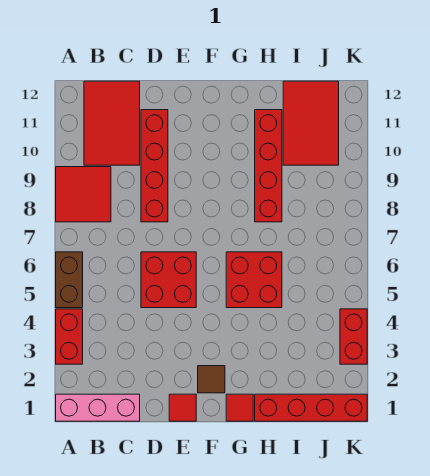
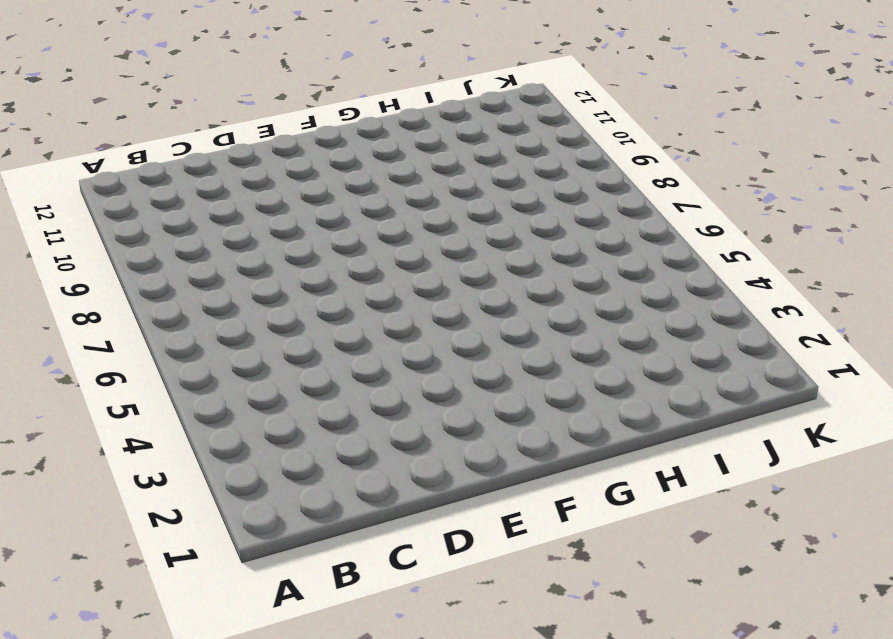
none -> pink brick A1:C1 level 1
none -> red brick A3:A4 level 1
none -> brown brick A5:A6 level 1

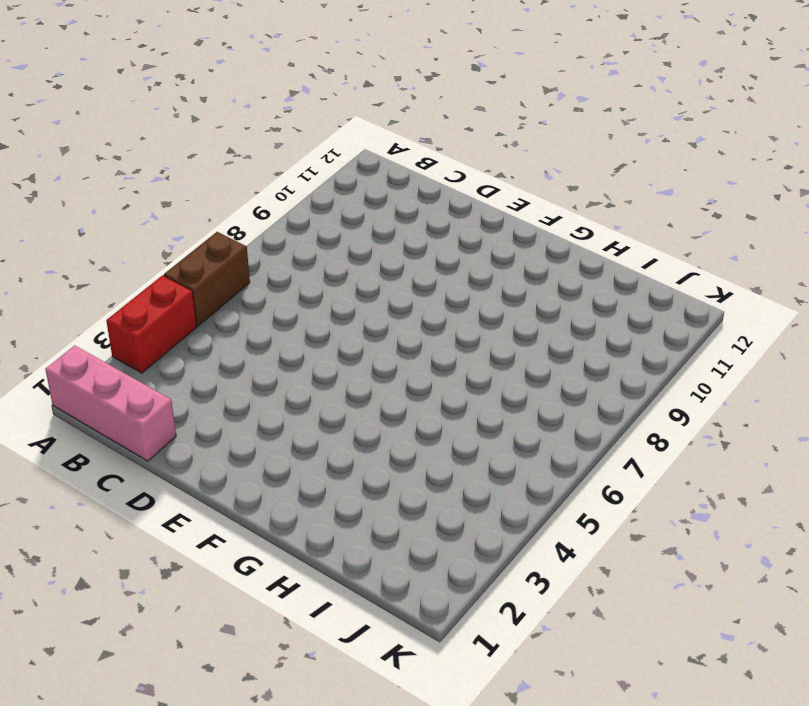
none -> red tile A8:B9 level 1
none -> red tile B10:C12 level 1
none -> red brick D5:E6 level 1

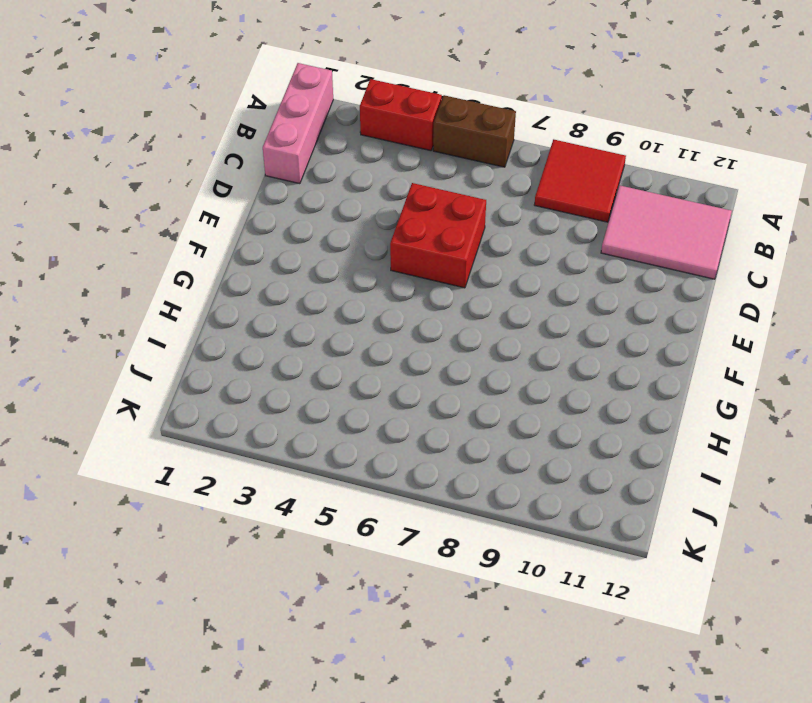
pink tile B10:C12 level 1 -> red tile B10:C12 level 1
none -> red brick D8:D11 level 1
none -> red tile E1 level 1
none -> brown tile F2 level 1

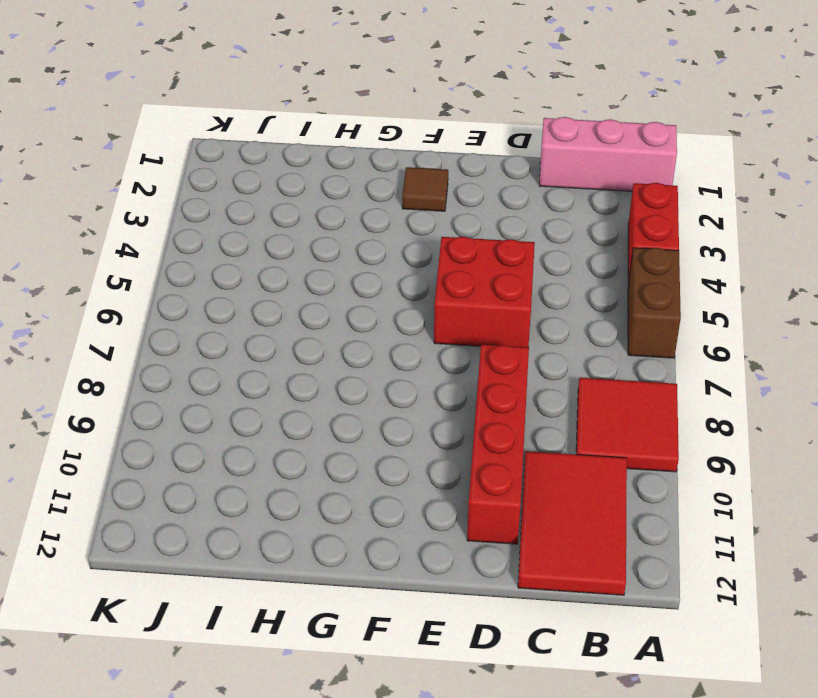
none -> red tile E1 level 1
none -> red tile G1 level 1
none -> red brick G5:H6 level 1

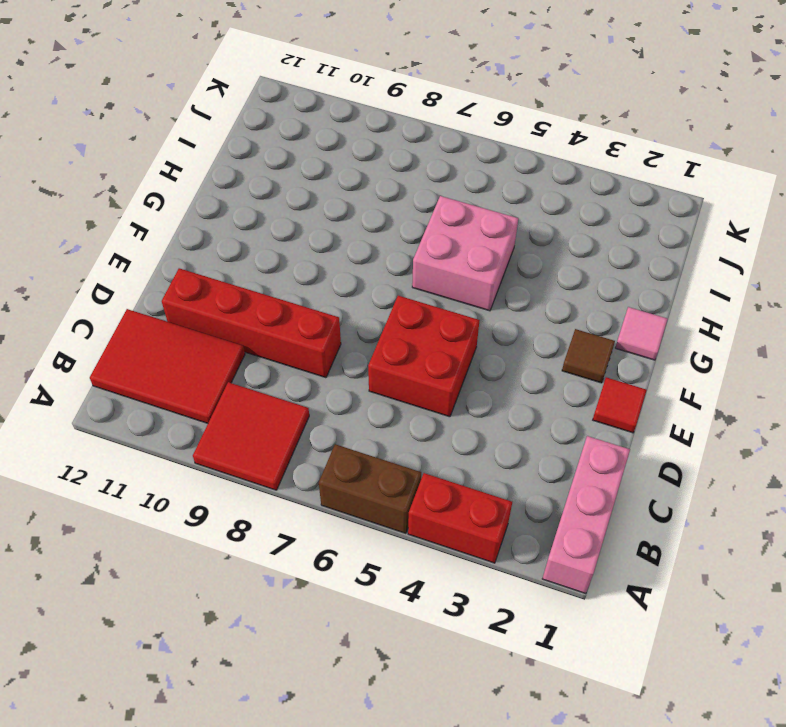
pink tile G1 level 1 -> red tile G1 level 1
pink brick G5:H6 level 1 -> red brick G5:H6 level 1
none -> red brick H1:K1 level 1
none -> red brick H8:H11 level 1
none -> red tile I10:J12 level 1

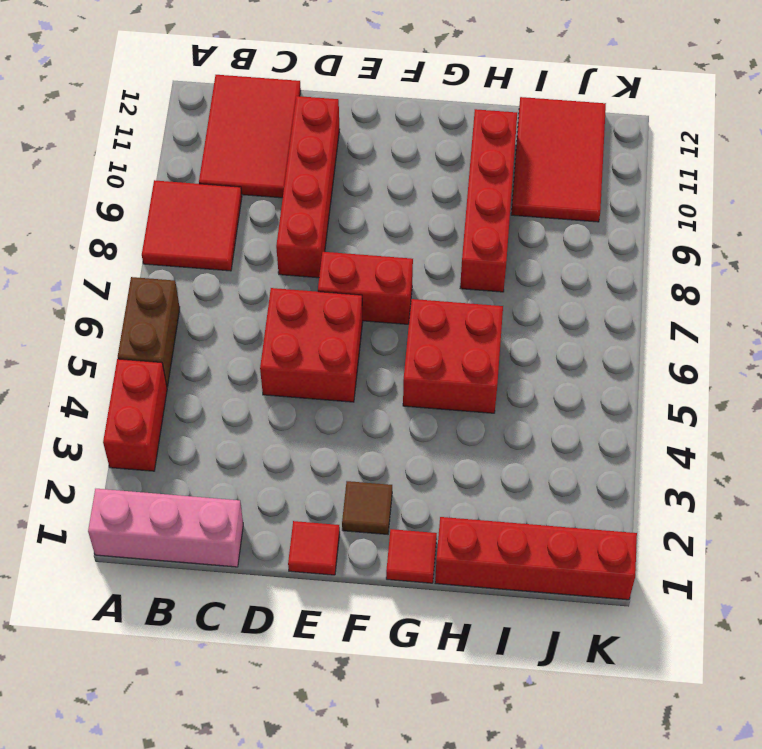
red brick E7:F7 level 1 -> red brick K3:K4 level 1

